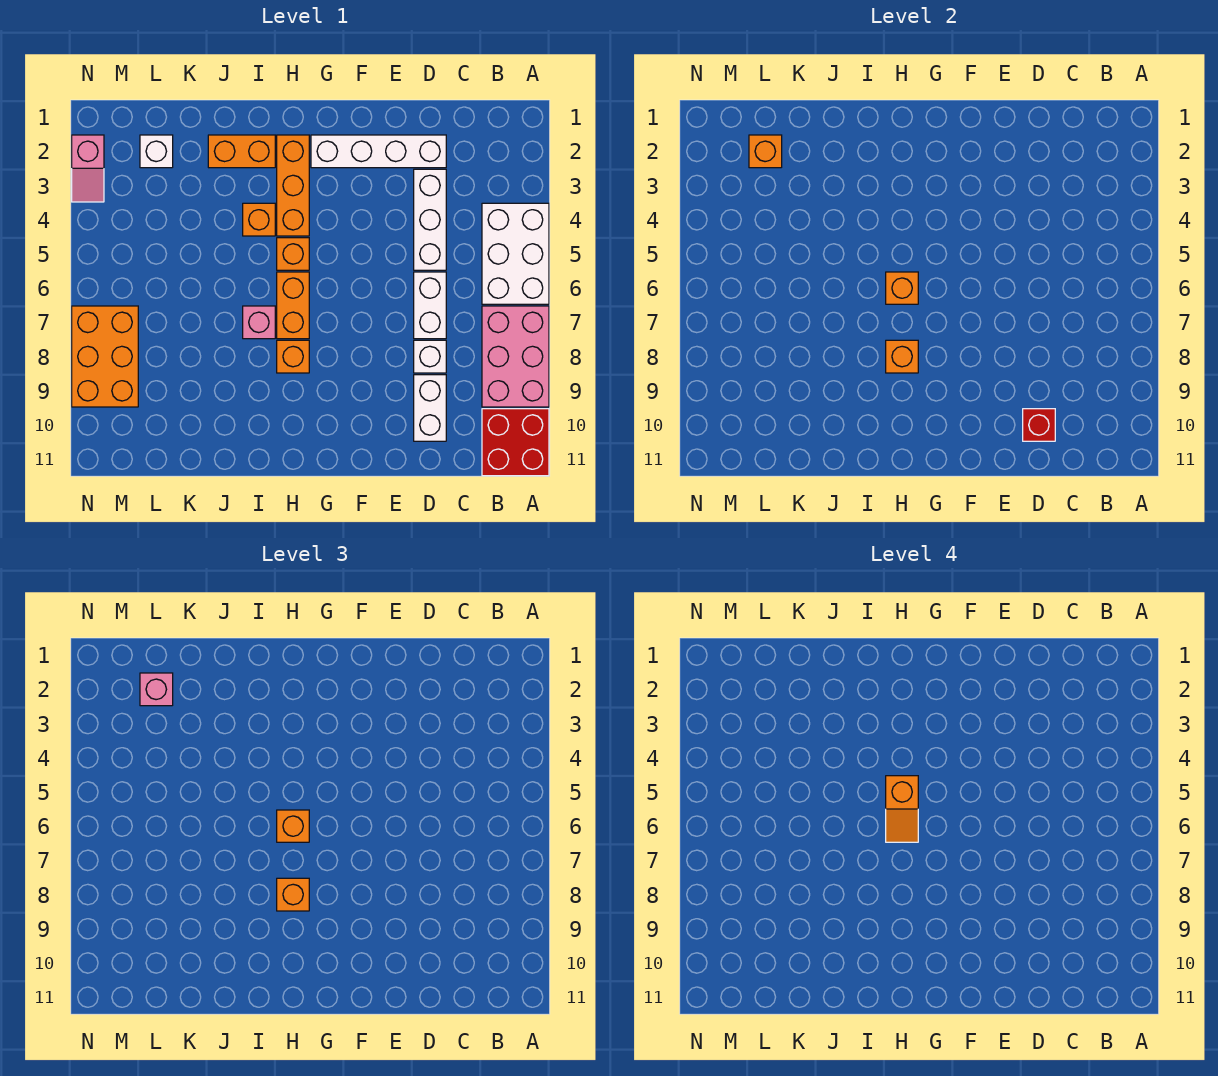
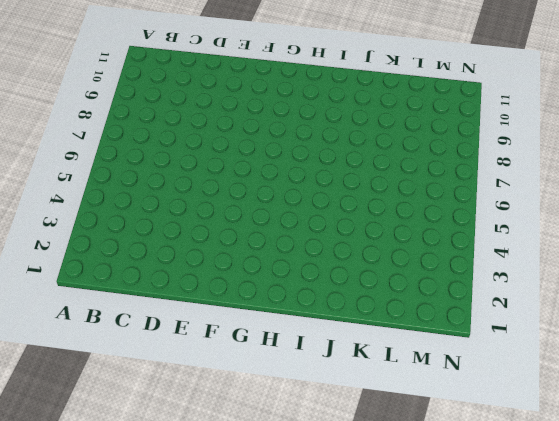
none -> white brick A4:B6 level 1
none -> pink brick A7:B9 level 1
none -> red brick A10:B11 level 1

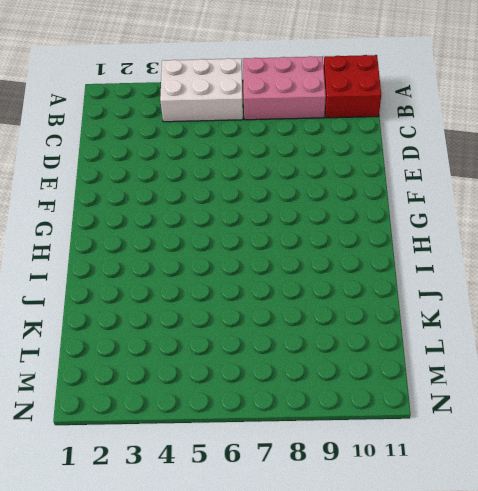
none -> white brick D2:G2 level 1
none -> white brick D3:D5 level 1
none -> white brick D6:D7 level 1

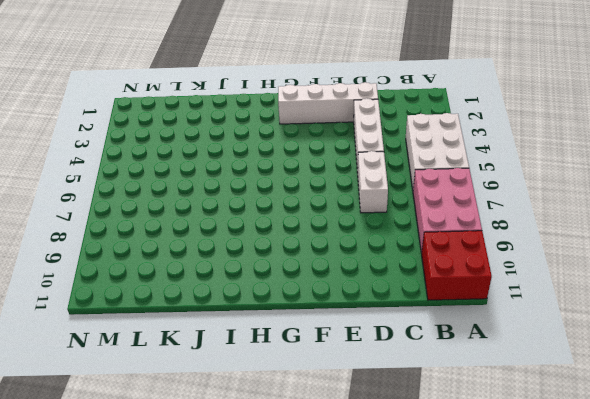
none -> white brick D8 level 1
none -> white brick D9:D10 level 1
none -> orange brick H2:H4 level 1

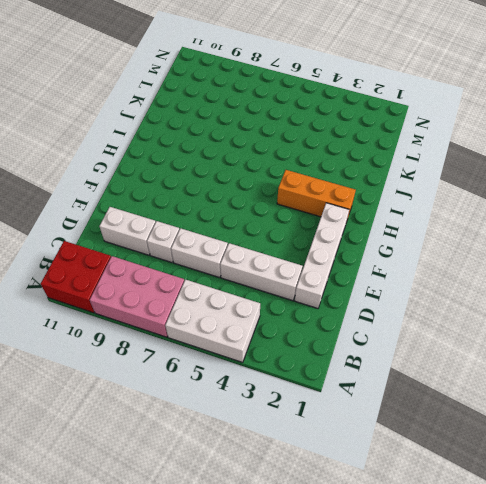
none -> orange brick H5 level 1
none -> orange brick H6:H7 level 1
none -> orange brick H8 level 1

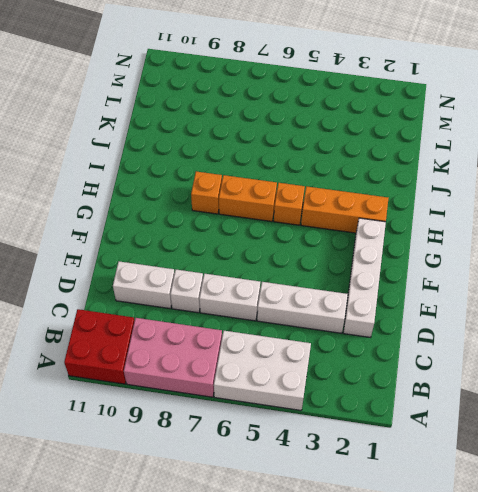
none -> orange brick I2:J2 level 1
none -> orange brick I4 level 1
none -> pink brick I7 level 1

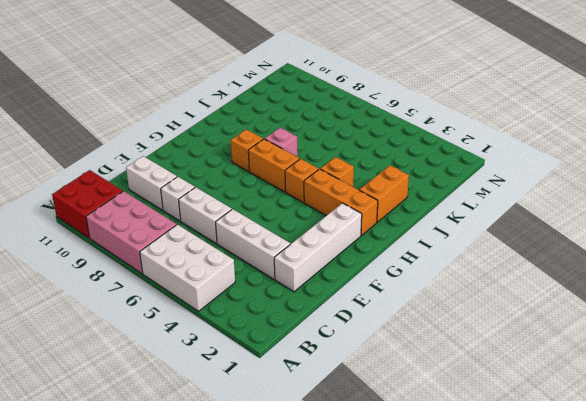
none -> white brick L2 level 1
none -> orange brick M7:N9 level 1
none -> pink slope N2:N3 level 1 top 2

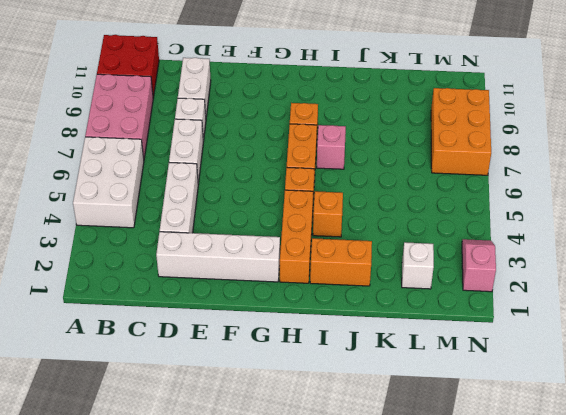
none -> red brick D10 level 2
none -> orange brick H6 level 2
none -> orange brick H8 level 2

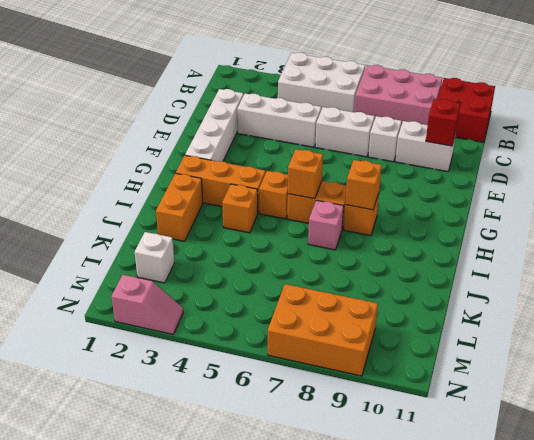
none -> orange brick L2 level 2
none -> orange brick H6 level 3
none -> orange brick H8 level 3

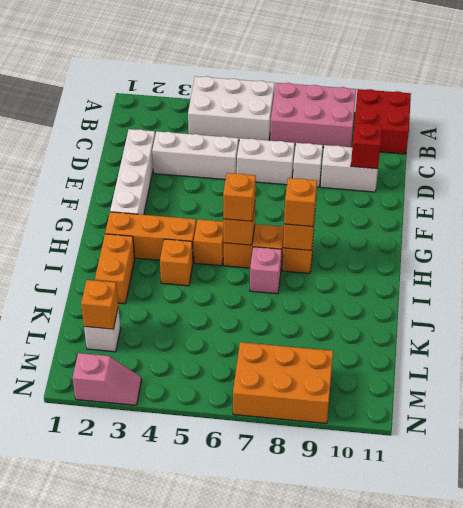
none -> pink brick L2 level 3
none -> orange slope H5:H6 level 4 top 5

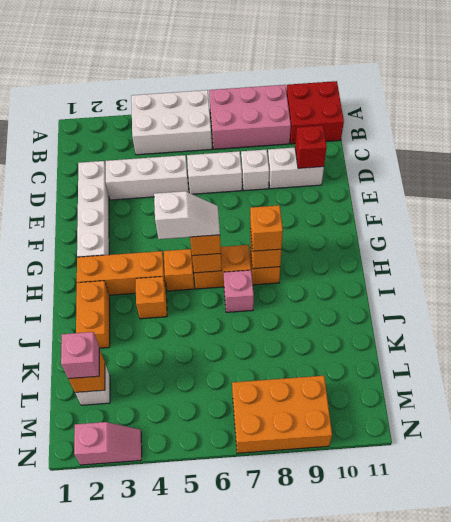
white slope H5:H6 level 4 top 5 -> orange slope H5:H6 level 4 top 5

